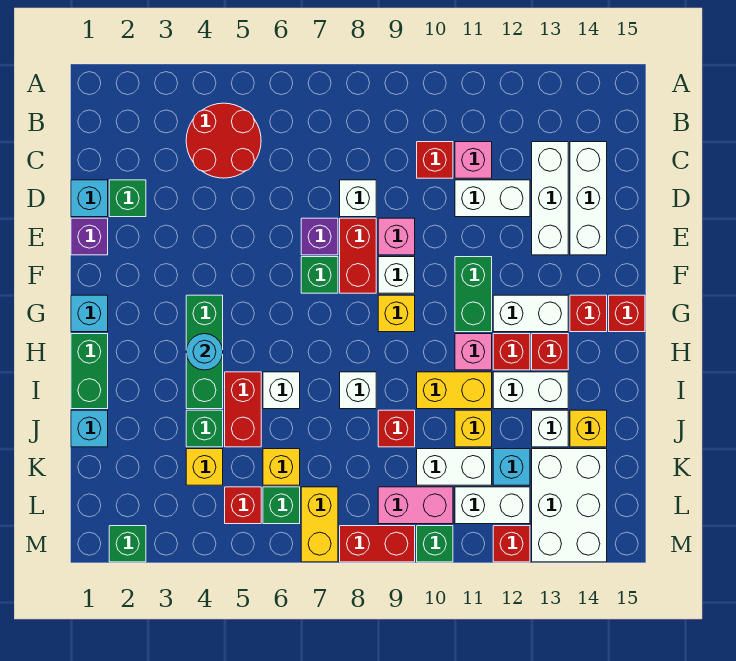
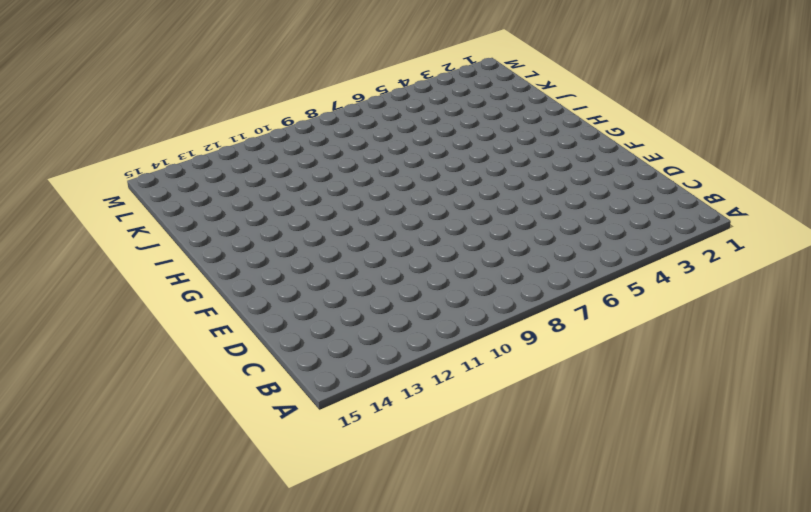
none -> red round brick B4:C5 level 1
none -> red brick C10 level 1
none -> pink brick C11 level 1
none -> white brick C13:E13 level 1

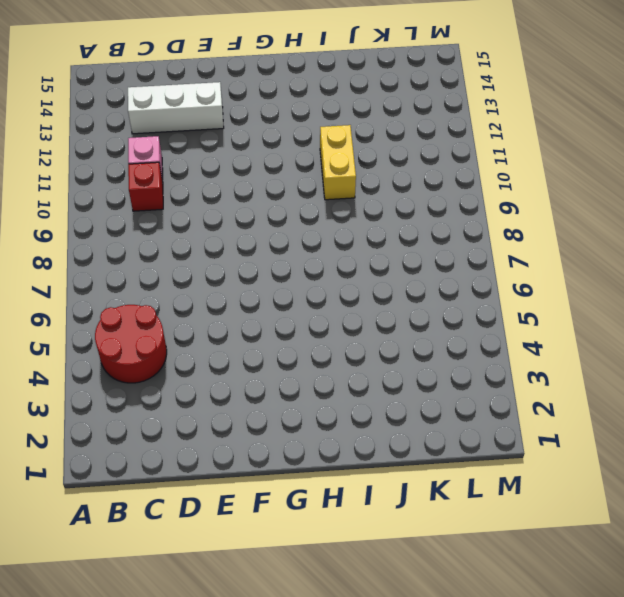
none -> white brick C14:E14 level 1
none -> cyan brick D1 level 1
none -> green brick D2 level 1
none -> white brick D8 level 1

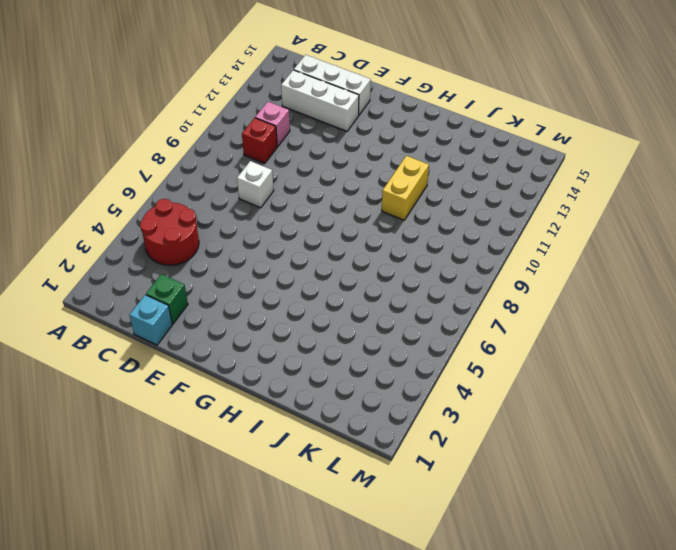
none -> white brick D11:D12 level 1
none -> purple brick E1 level 1
none -> purple brick E7 level 1
none -> red brick E8:F8 level 1

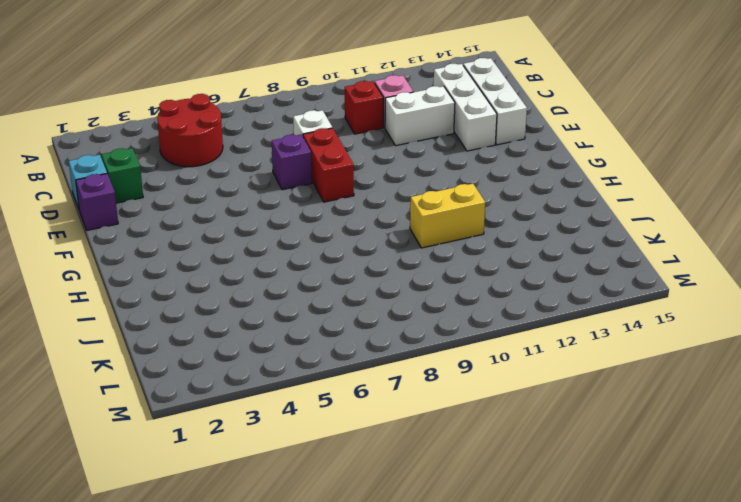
none -> pink brick E9 level 1
none -> green brick F7 level 1
none -> white brick F9 level 1
none -> green brick F11:G11 level 1

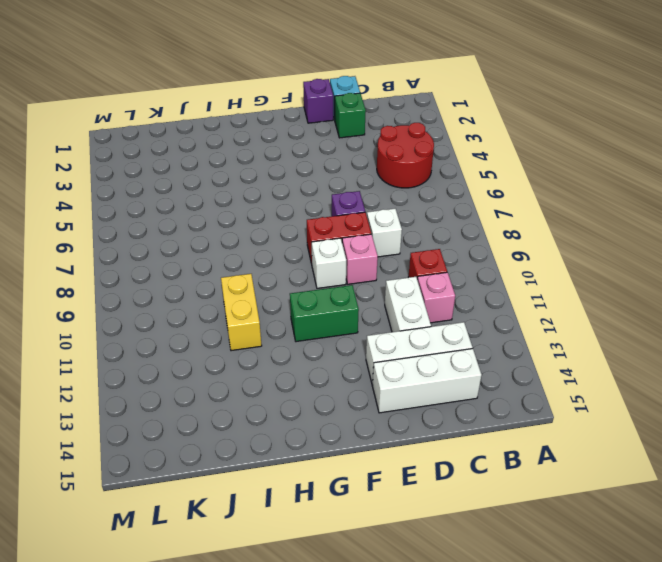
none -> green brick F7 level 1
none -> cyan brick G1 level 1
none -> green brick G4:I4 level 1
none -> yellow brick G9 level 1

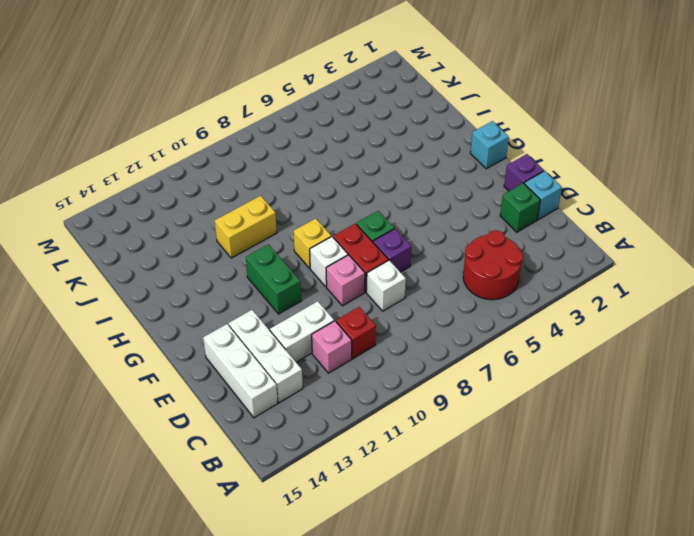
none -> green brick G4:I4 level 1
none -> white brick G12:G13 level 1
none -> red brick G14 level 1
none -> red brick G15 level 1

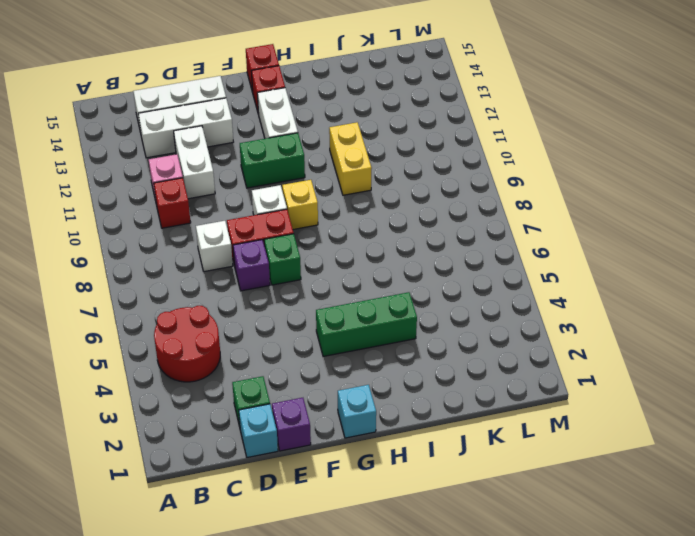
none -> pink brick E9 level 1
none -> green brick H1:I1 level 1
none -> pink brick H11 level 1
none -> red brick H12 level 1

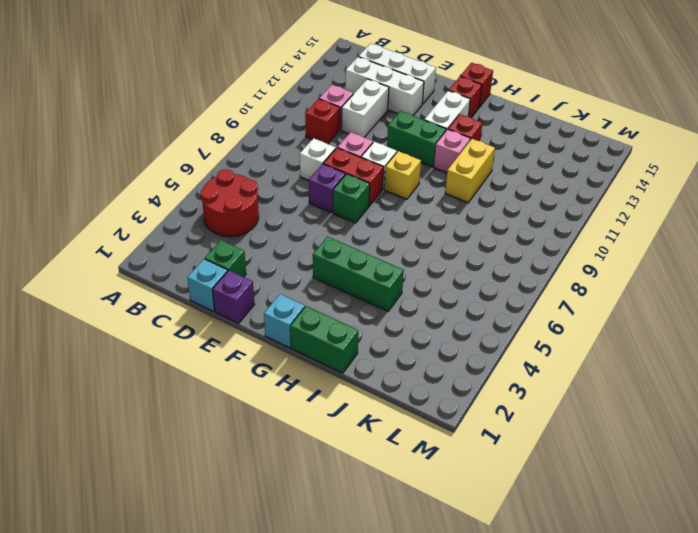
none -> red brick H13 level 1
none -> red brick I5:J5 level 1
none -> white brick I6 level 1
none -> white brick I8 level 1

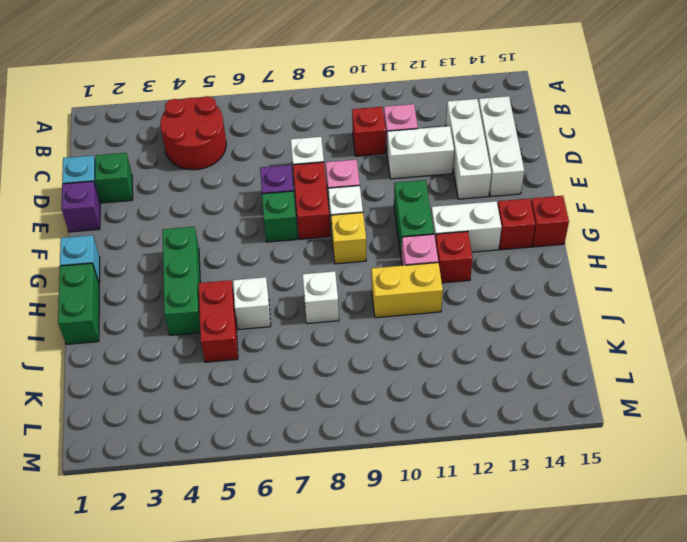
none -> red brick H13 level 1
none -> white brick I12:I13 level 1
none -> cyan brick J1 level 1
none -> green brick J4 level 1

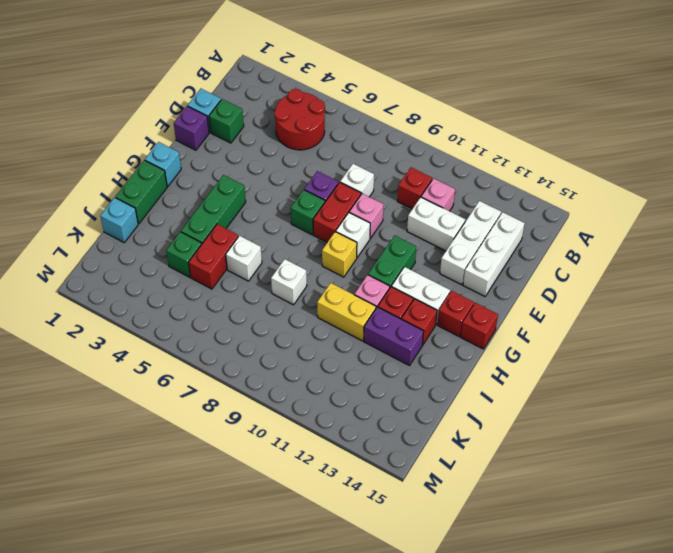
purple brick I12:I13 level 1 -> white brick I12:I13 level 1
none -> red brick J9 level 1
none -> yellow brick J11 level 1
none -> white brick J13 level 1
none -> yellow brick J14 level 1

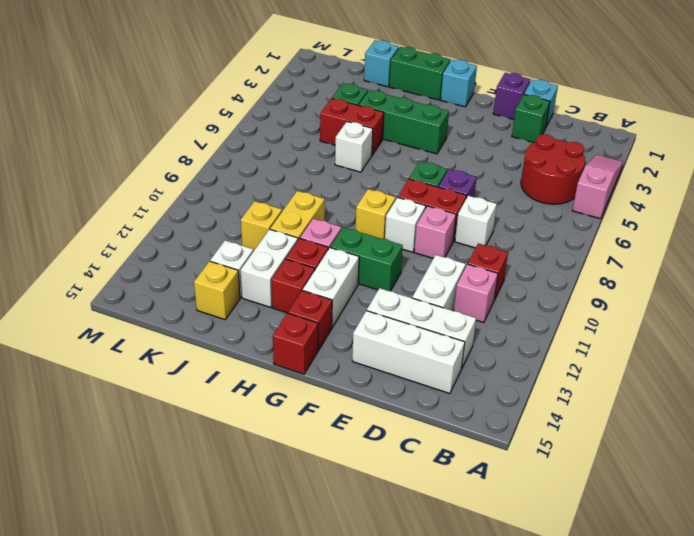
pink slope A3:A5 level 1 top 5 -> none
none -> white brick I8 level 1
none -> red brick J9 level 1
none -> yellow brick K4 level 1
none -> yellow brick K6 level 1

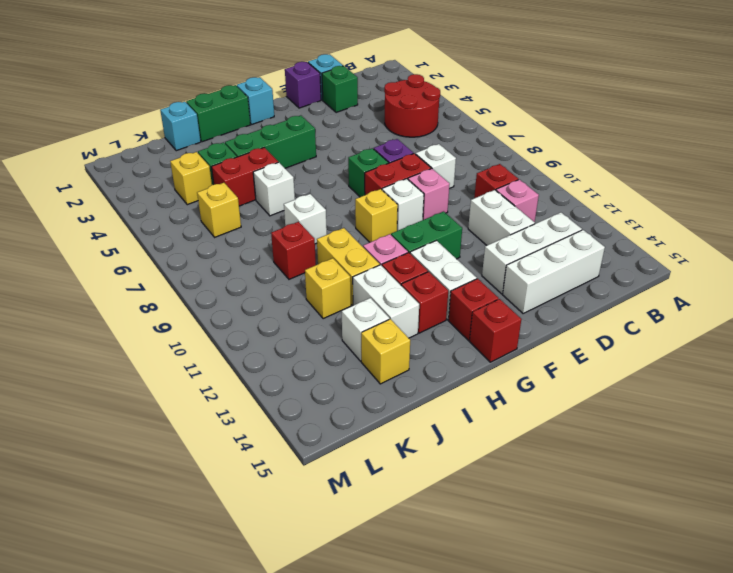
none -> white brick K10:K11 level 1
none -> cyan brick K12 level 1
none -> white brick K13:M14 level 1
none -> red brick L5 level 1

